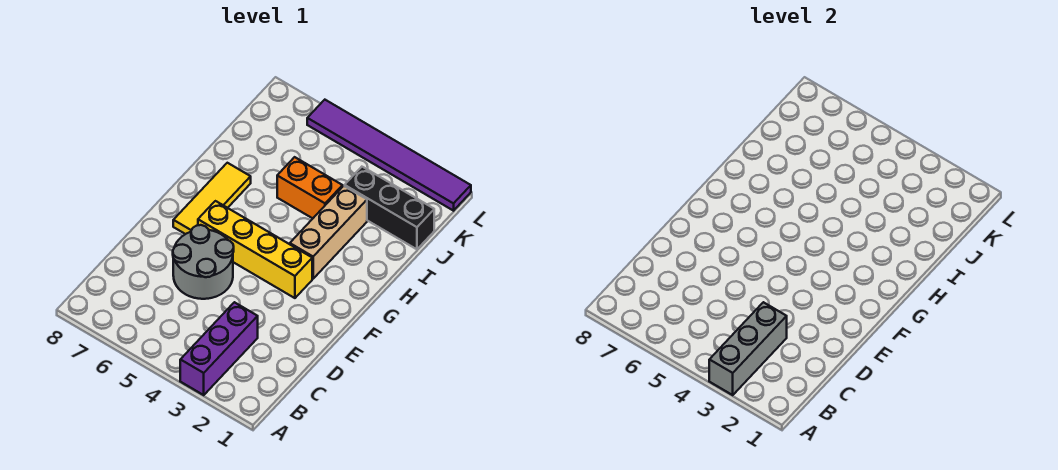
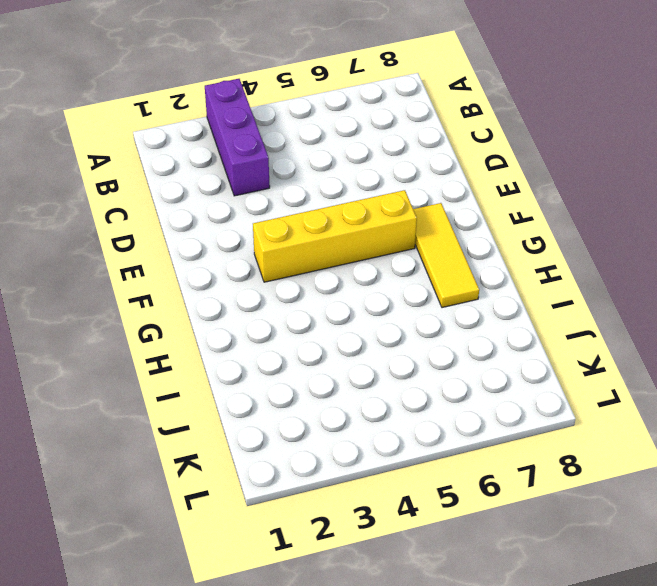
none -> grey round brick D5:E6 level 1
none -> tan brick G3:I3 level 1

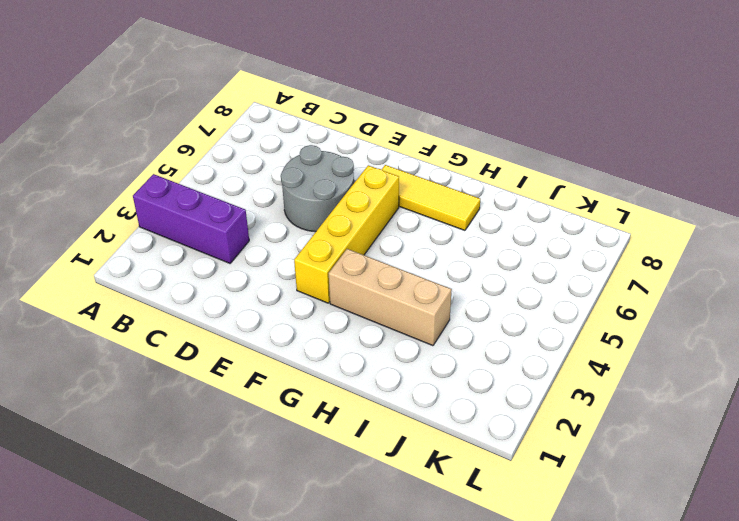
none -> orange brick I4:I5 level 1
none -> black brick J1:J3 level 1

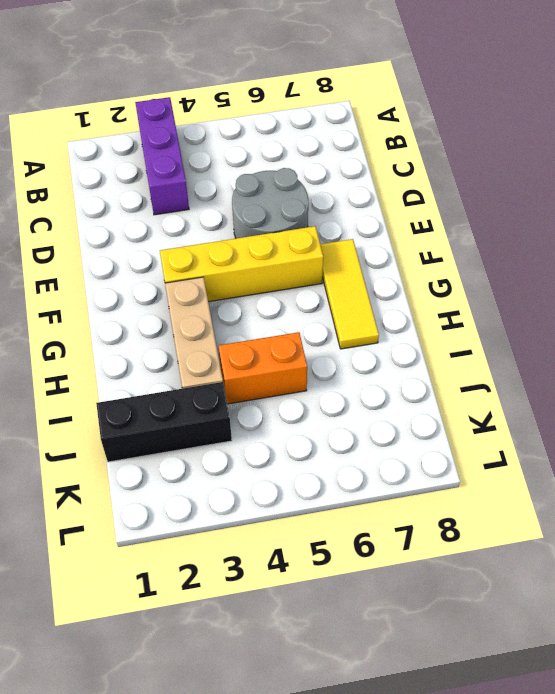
none -> purple tile L1:L6 level 1
none -> grey brick A3:C3 level 2

